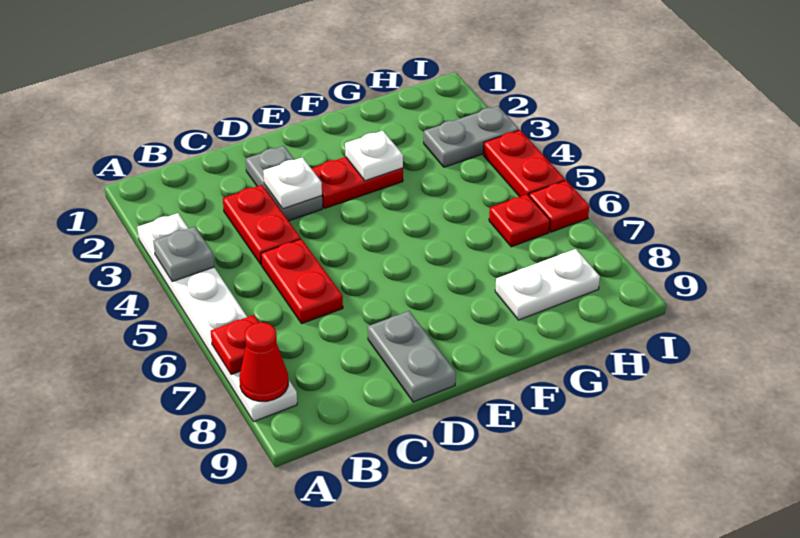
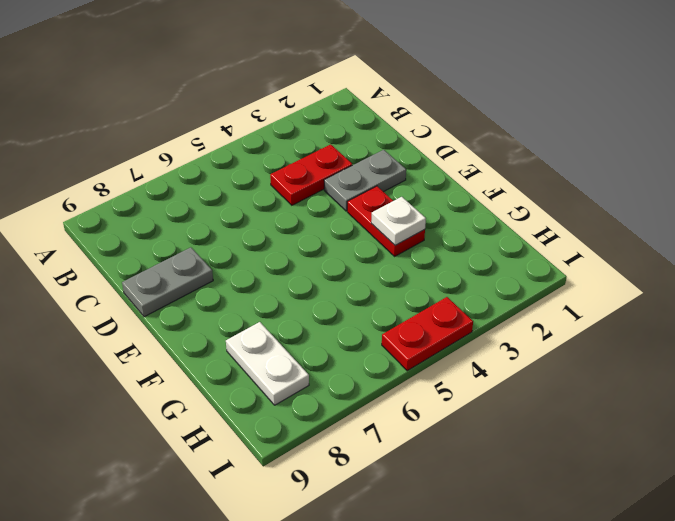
none -> white plate A3:A8 level 1
none -> red plate C5:C6 level 1
none -> grey plate H3:I3 level 1

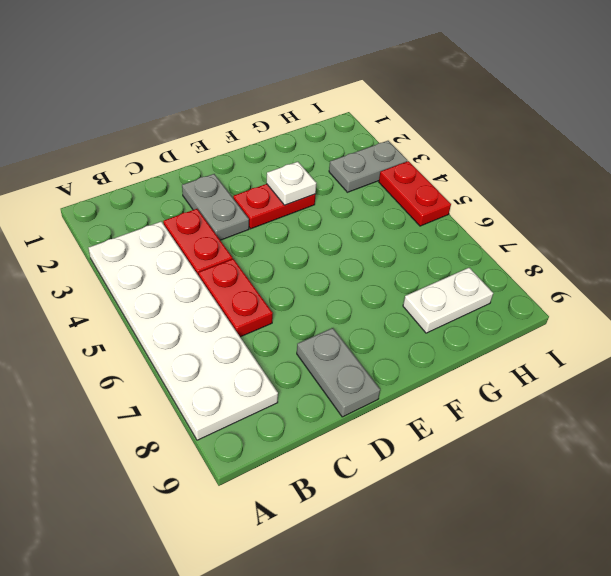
white plate A3:B8 level 1 -> white plate A3:A8 level 1
none -> red plate H6 level 1
none -> red plate I6 level 1
none -> grey plate A4 level 2

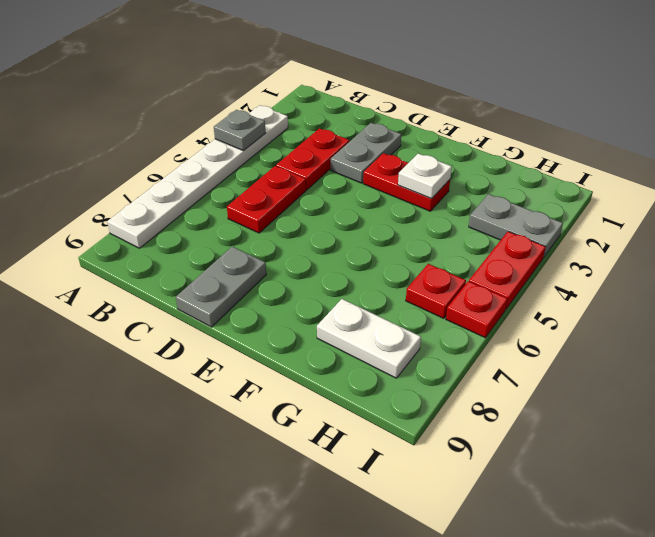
none -> red plate A7 level 2
none -> red cone A8 level 2
none -> white plate D3 level 2

